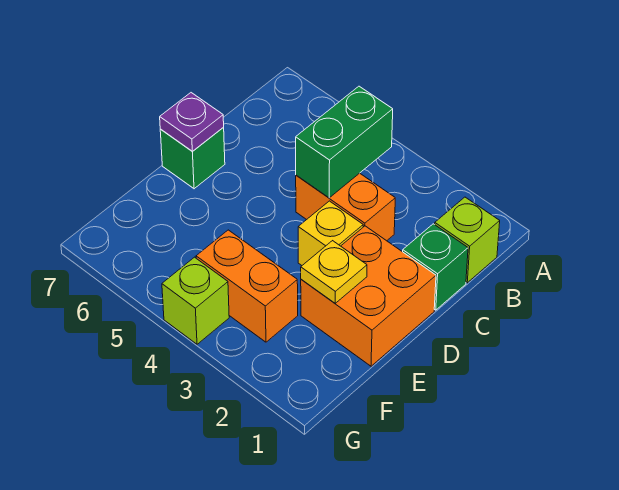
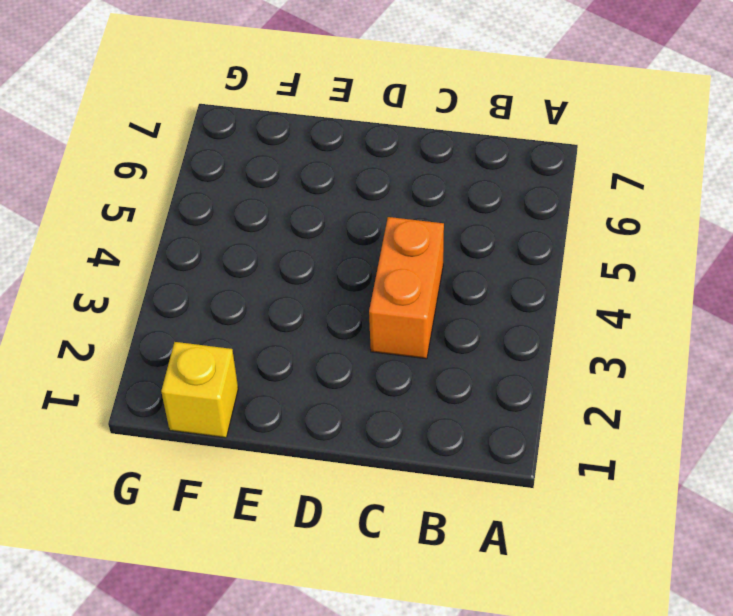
yellow brick F1 level 1 -> yellow brick D3 level 1
none -> lime brick B1 level 1
none -> green brick C1 level 1

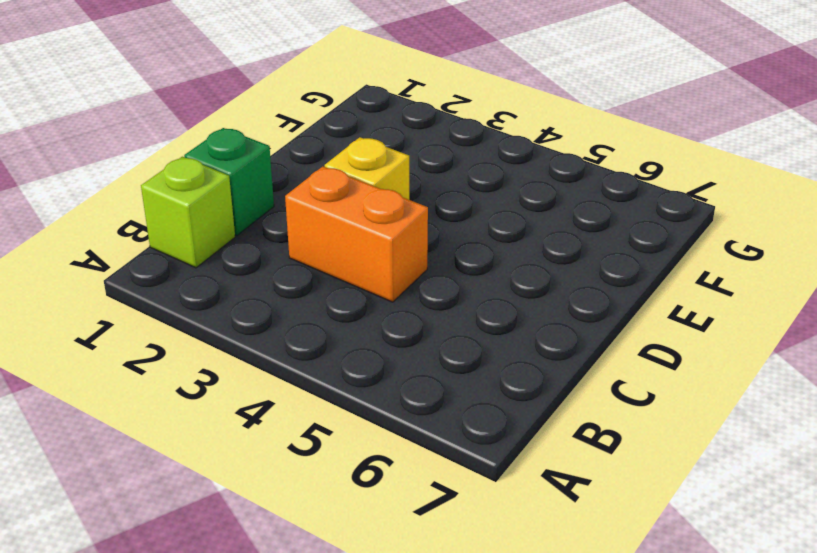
none -> orange brick D1:E2 level 1
none -> green brick D7 level 1

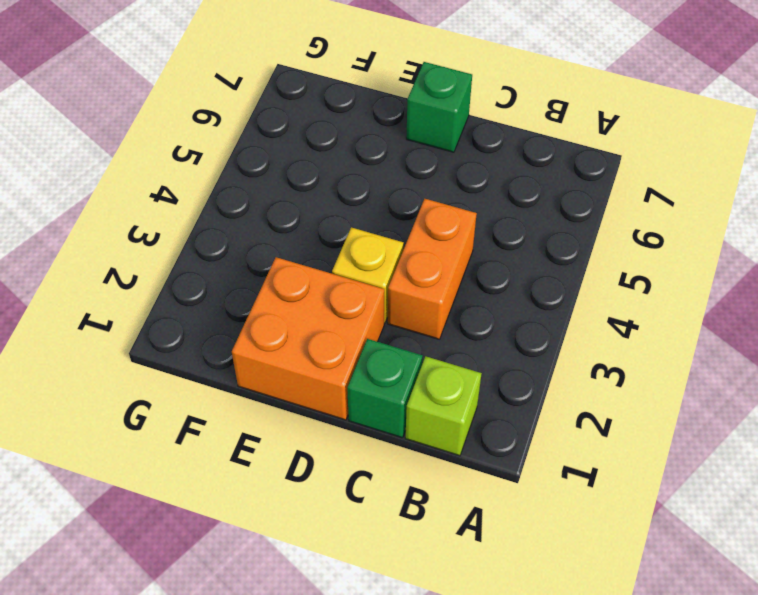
none -> orange brick F3:F4 level 1
none -> lime brick G4 level 1

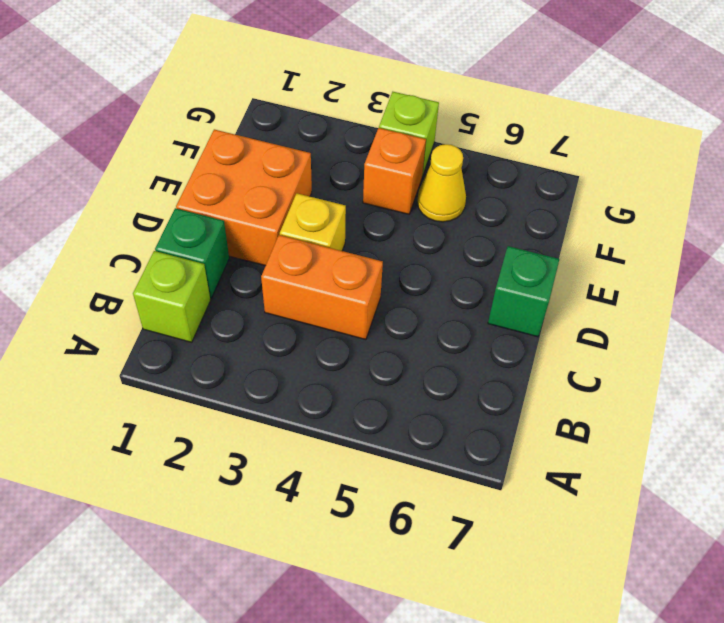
orange brick F4 level 1 -> orange brick F3:F4 level 1
yellow cone F5 level 1 -> none
none -> green brick B4:C4 level 2
none -> purple plate D7 level 2

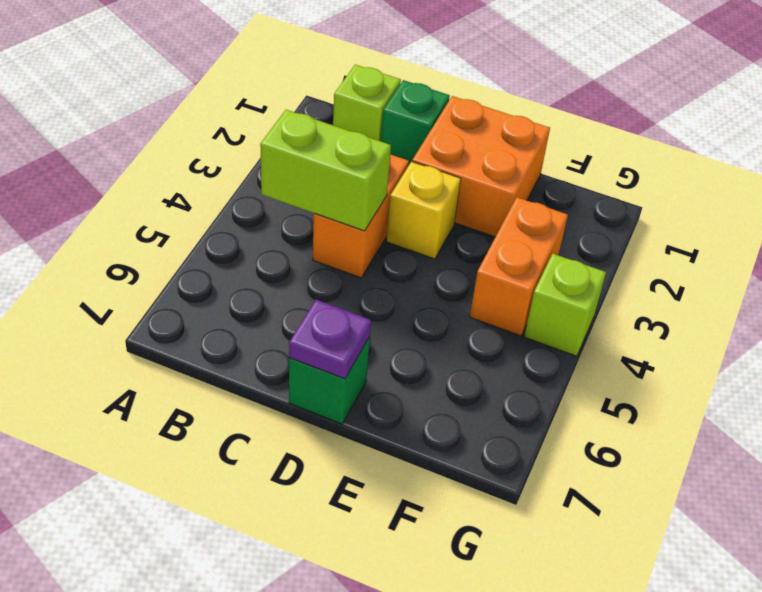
lime brick B4:C4 level 2 -> green brick B4:C4 level 2
none -> yellow plate E2 level 2

